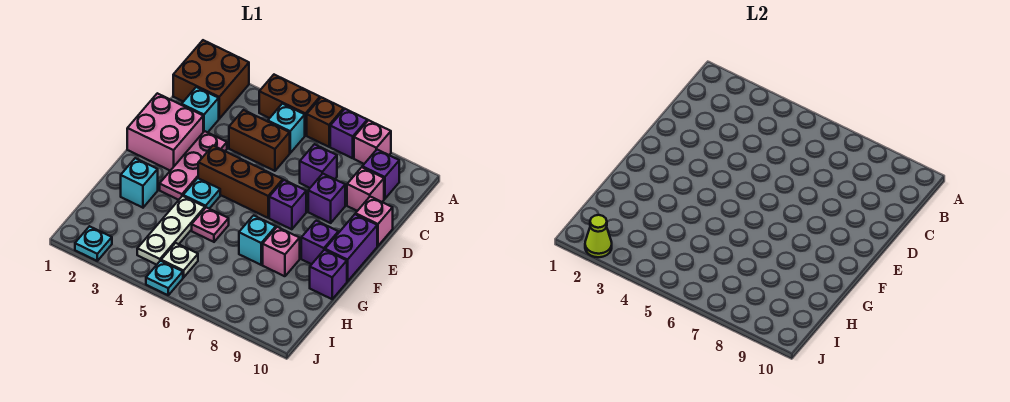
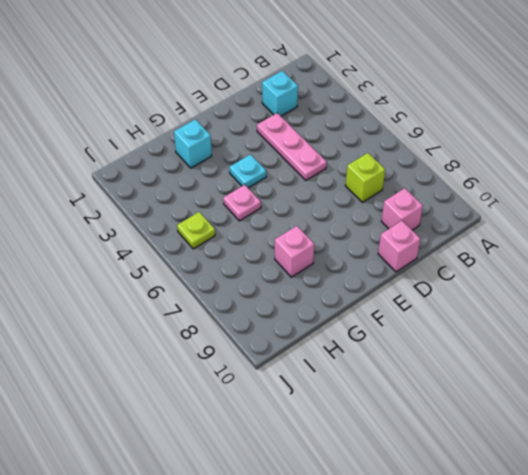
lime brick C7 level 1 -> purple brick C7 level 1
pink plate D3:D5 level 1 -> pink plate D3:F3 level 1
lime plate I5 level 1 -> white plate I5 level 1
none -> brown brick A1:B2 level 1
none -> brown brick A4:A5 level 1
none -> brown brick A6 level 1
none -> purple brick A7 level 1

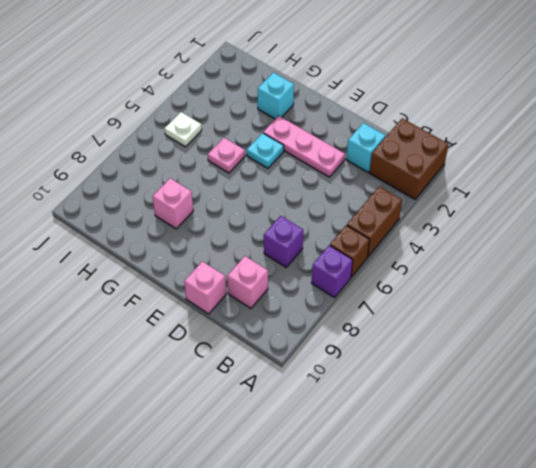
none -> pink brick A8 level 1
none -> cyan brick B5 level 1
none -> purple brick B9 level 1
none -> brown brick C4:C5 level 1

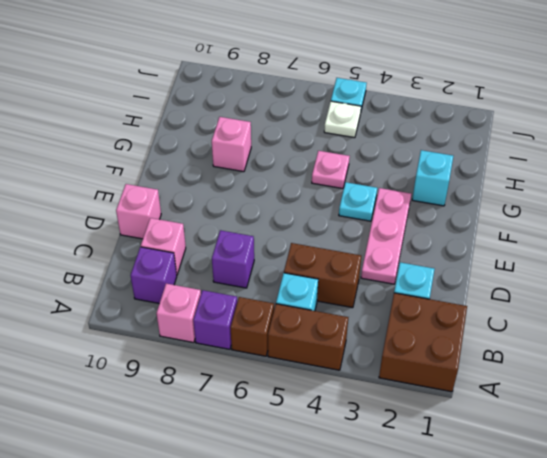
none -> pink brick D1:E2 level 1
none -> purple brick D8 level 1
none -> brown brick E4:E6 level 1
none -> purple brick E7 level 1

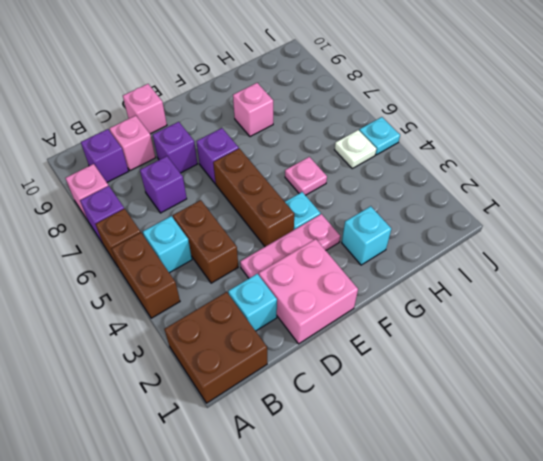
none -> purple brick E10:F10 level 1
none -> purple brick F9 level 1
none -> white plate G4:I4 level 1
none -> cyan brick G7 level 1

